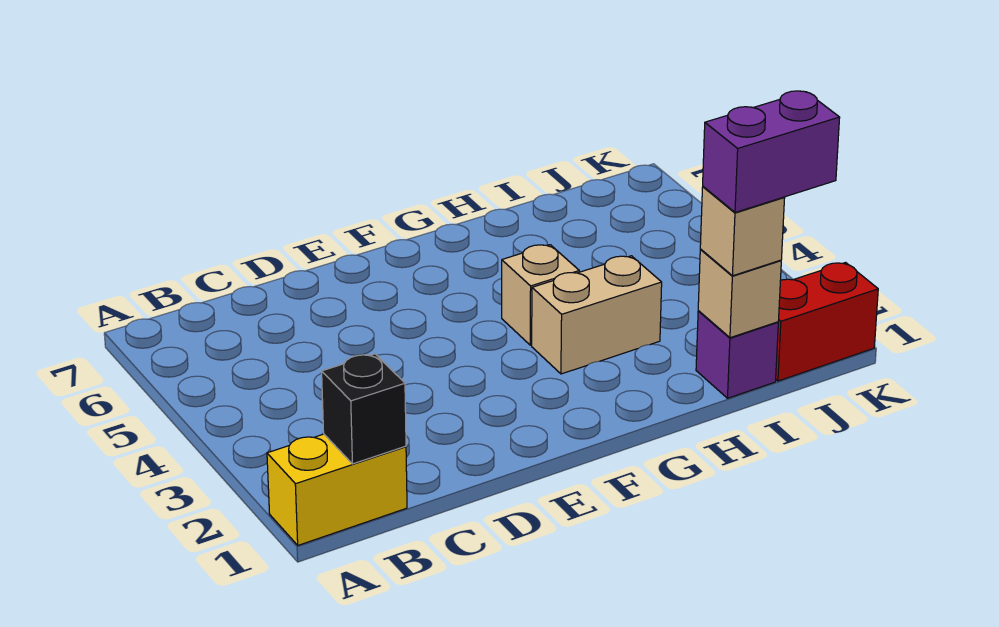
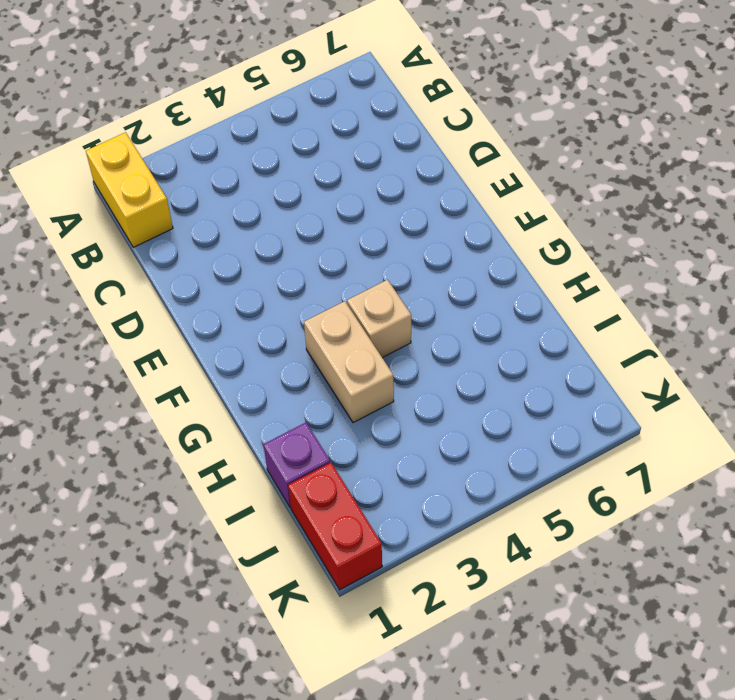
none -> black brick B1 level 2
none -> tan brick I1 level 2

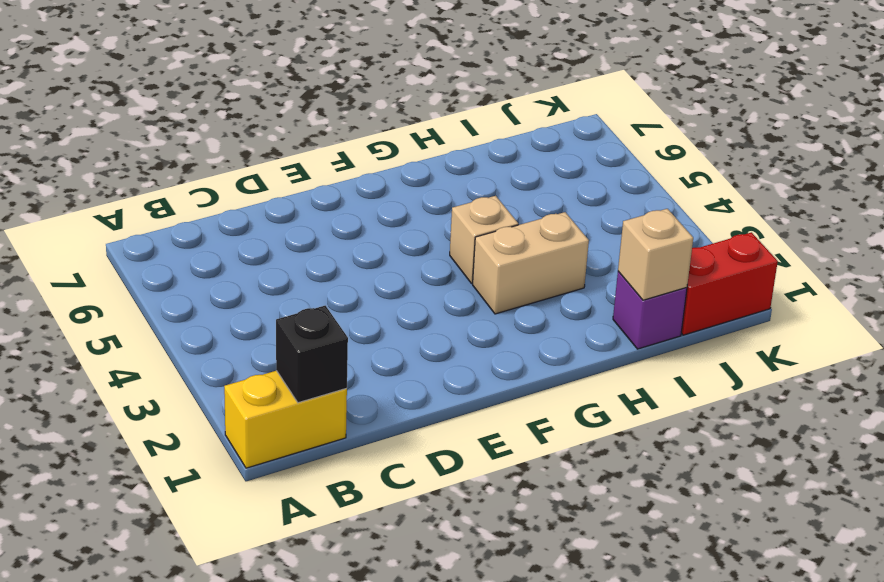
none -> tan brick I1 level 3
none -> purple brick I1:J1 level 4

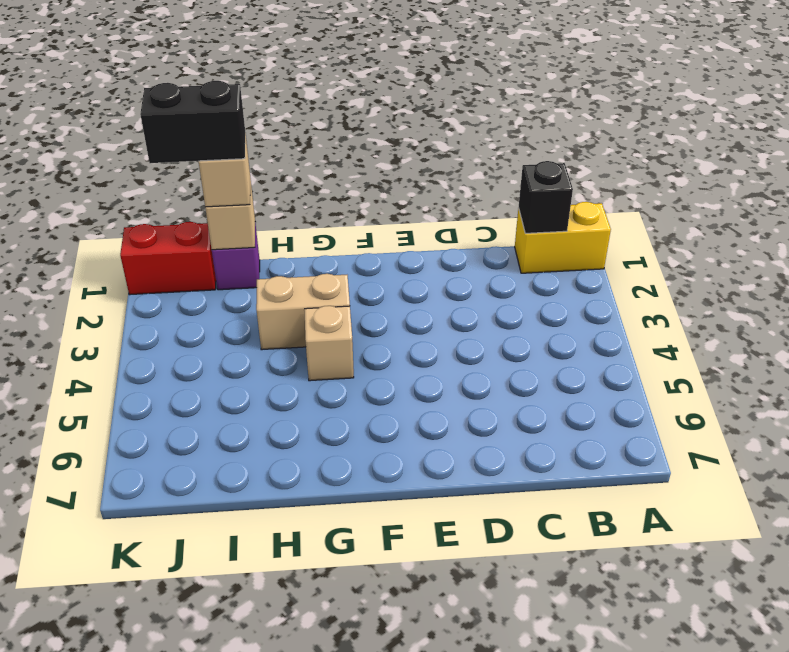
black brick I1:J1 level 4 -> purple brick I1:J1 level 4

